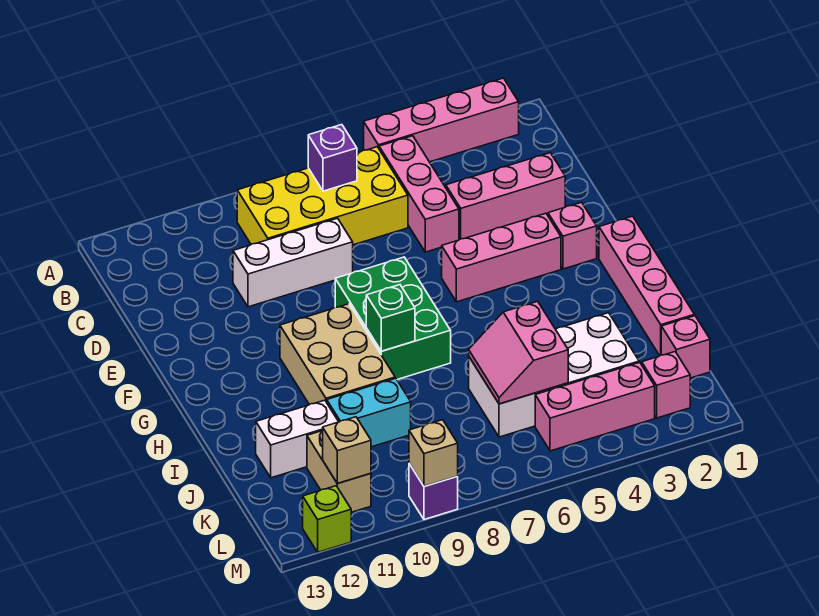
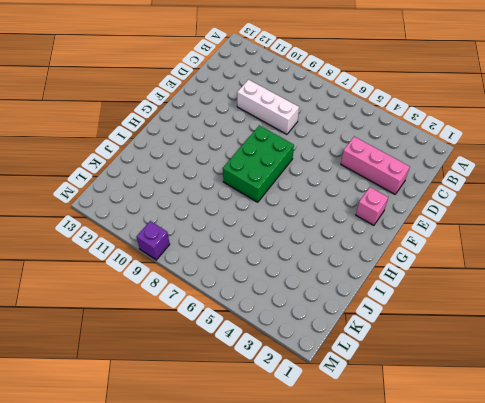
none -> pink brick A2:A5 level 1
none -> pink brick B5:D5 level 1
none -> yellow brick B6:C9 level 1

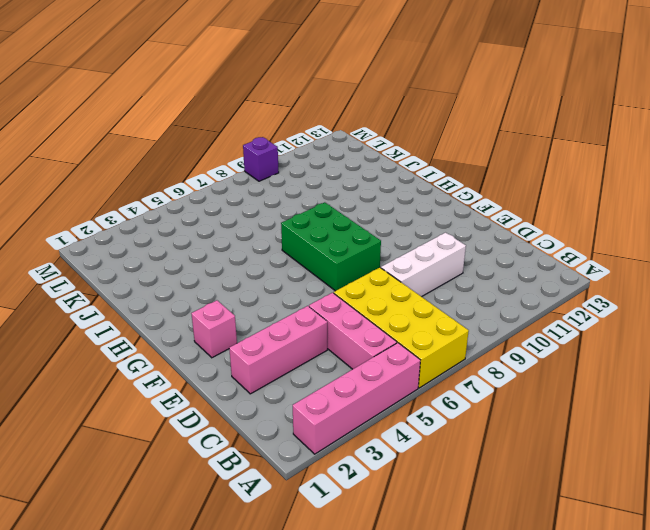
yellow brick A6:D7 level 1 -> yellow brick B6:C9 level 1
none -> pink brick F3:F5 level 1
none -> pink brick G1:J1 level 1
none -> tan brick G9:I10 level 1

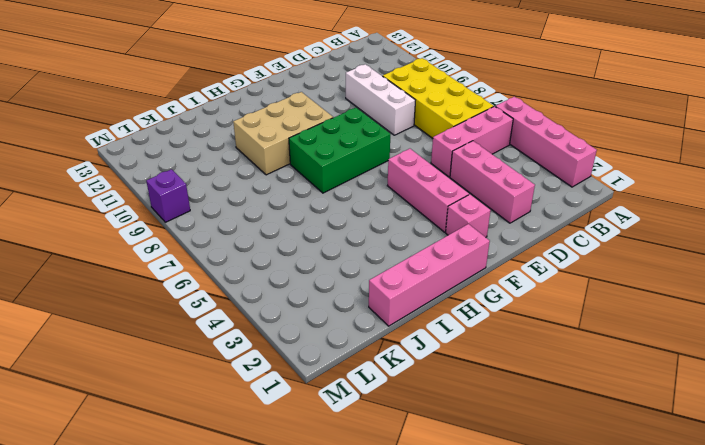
none -> white brick J3:K6 level 1
none -> cyan brick J9:J10 level 1
none -> white brick J11:J12 level 1

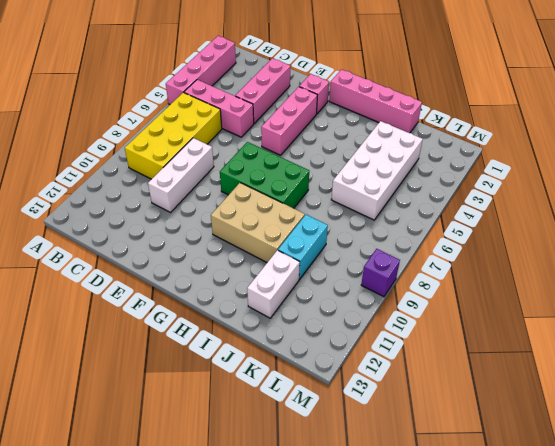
none -> pink brick K1 level 1
none -> tan brick K11:L11 level 1
none -> pink brick L2 level 1

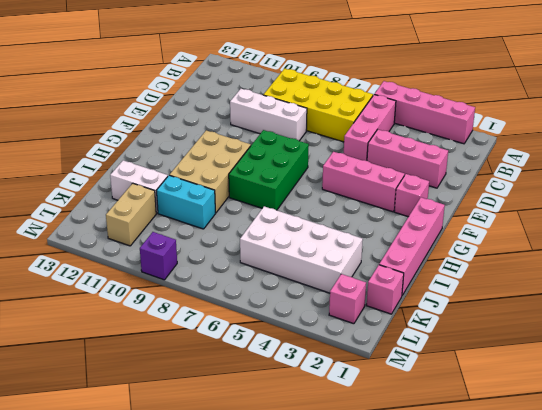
none -> pink brick L3:L5 level 1
none -> lime brick M12 level 1
none -> purple brick B7 level 2

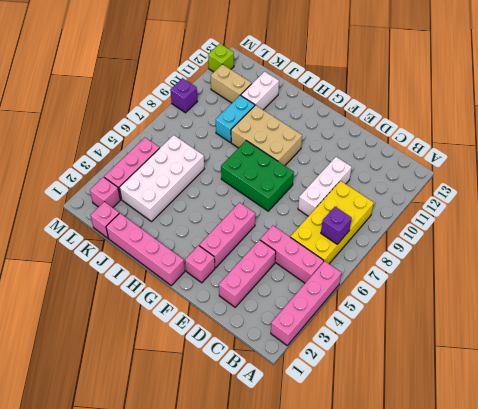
none -> green brick H8 level 2
none -> pink slope J5:K6 level 2 top 5
none -> tan brick L11 level 2

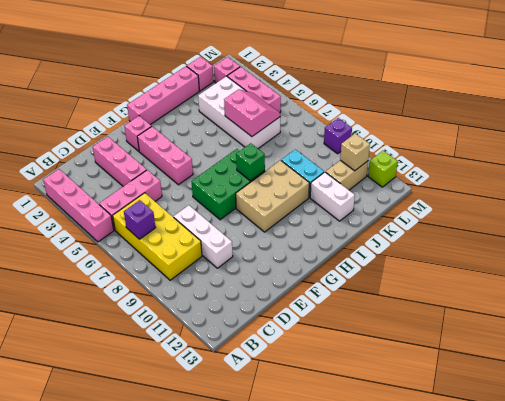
pink slope J5:K6 level 2 top J -> pink slope J5:K6 level 2 top 5
none -> tan brick M9 level 2

